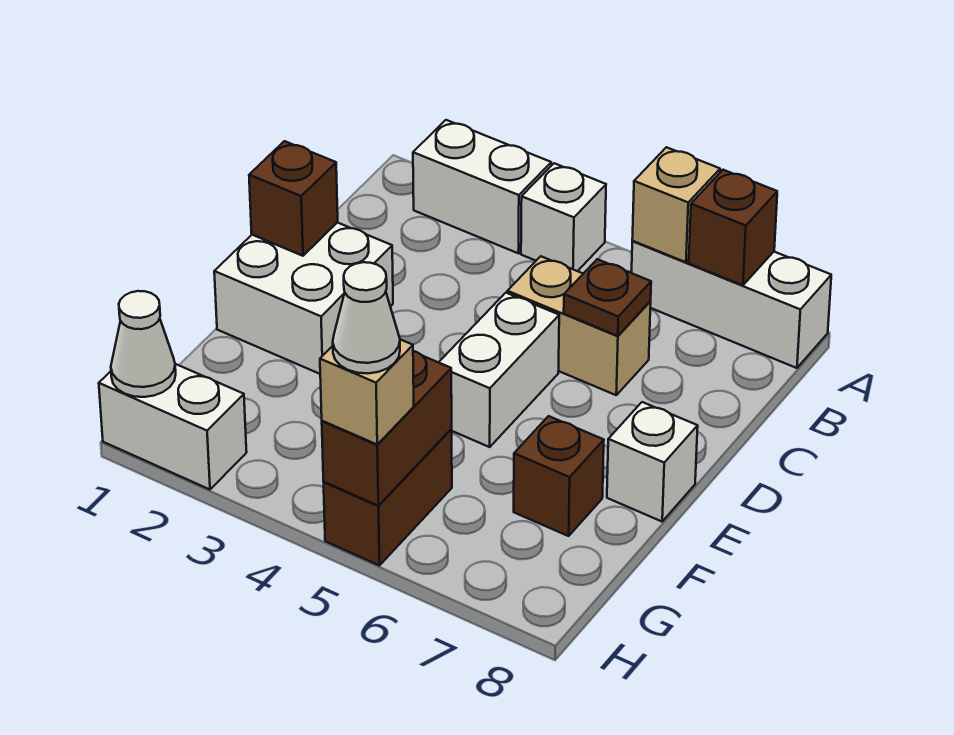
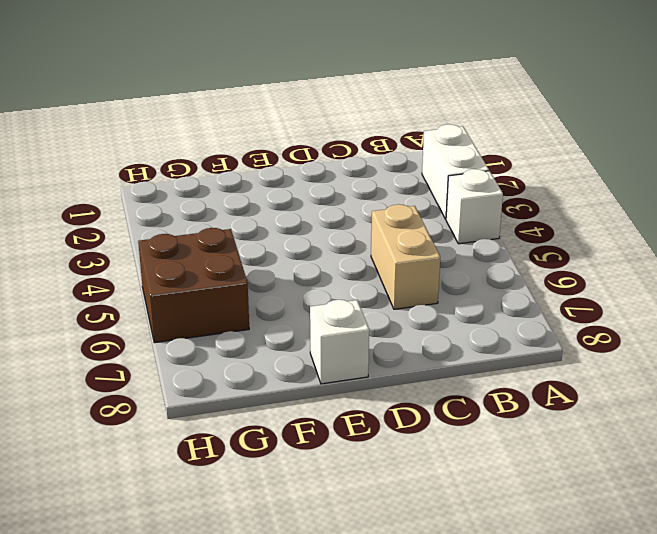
brown brick G5:H6 level 1 -> brown brick G5:H5 level 1
none -> white brick A6:A8 level 1
none -> white brick D1:E2 level 1
none -> white brick D5:E5 level 1

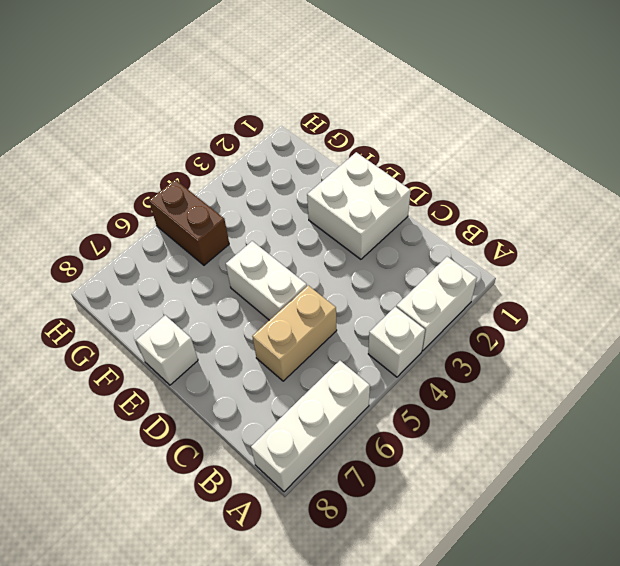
none -> brown brick F7 level 1
none -> white brick H1:H2 level 1
none -> tan brick A6 level 2

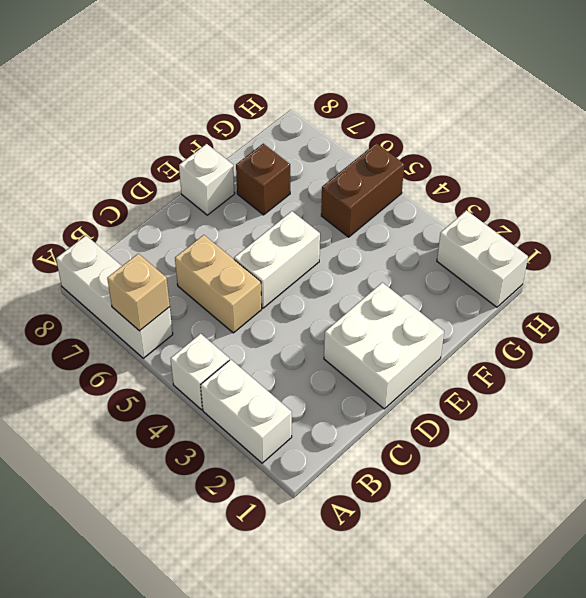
none -> brown brick A7 level 2
none -> brown plate C6 level 2
none -> brown brick D1 level 2

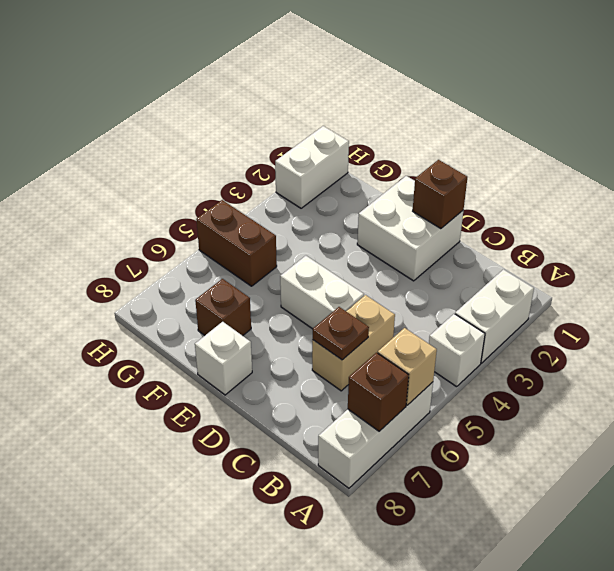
none -> brown brick G5:H5 level 2
none -> white cone H1 level 2
none -> tan brick H5 level 3

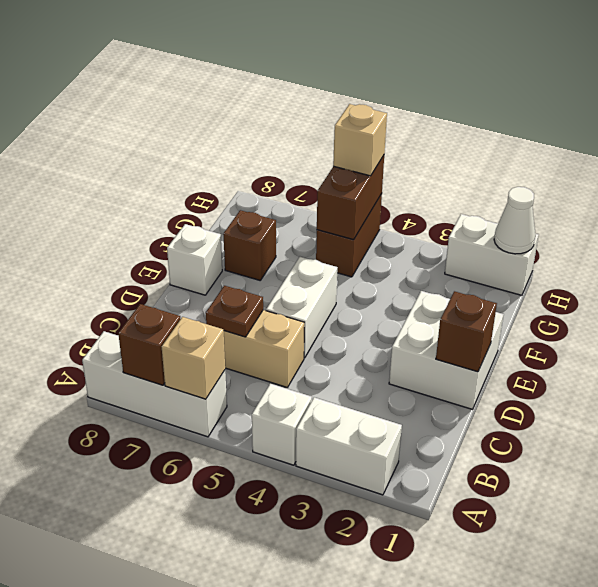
none -> white cone H5 level 4

